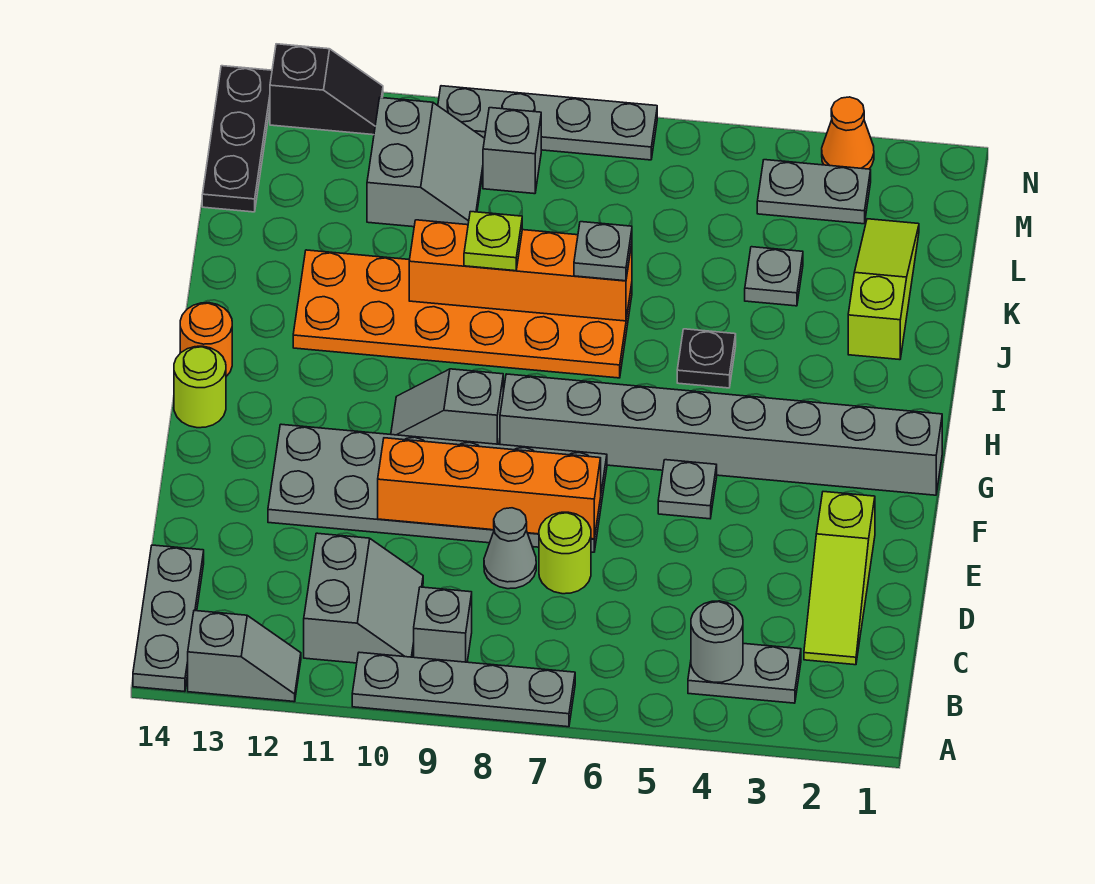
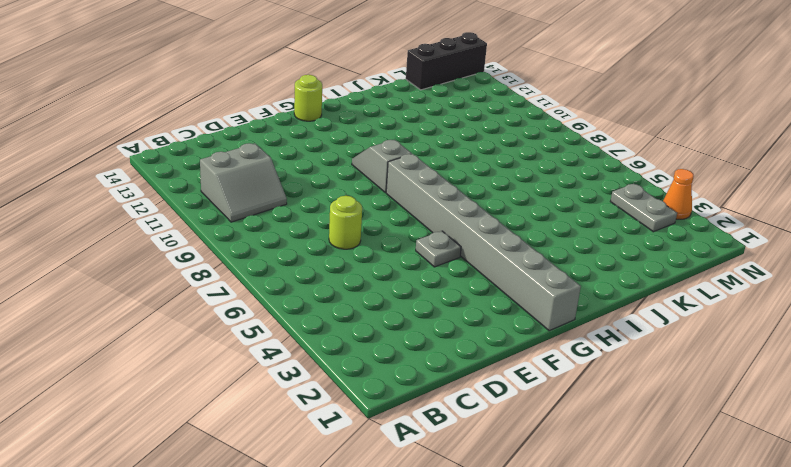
black brick L14:N14 level 1 -> black plate L14:N14 level 1
none -> grey plate A7:A10 level 1
none -> grey slope A12:A13 level 1 top 13
none -> grey plate A14:C14 level 1
none -> grey plate B3:B4 level 1

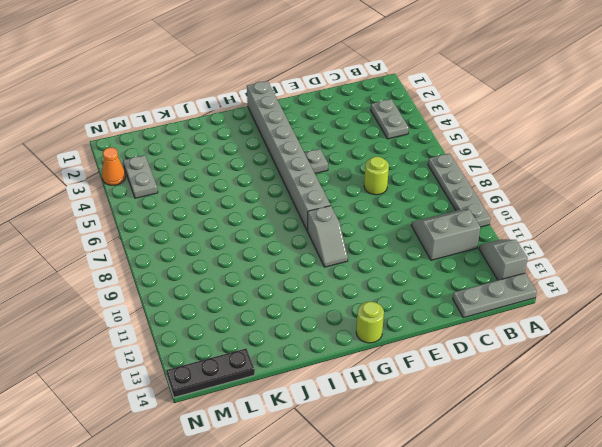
none -> grey brick B9 level 1
none -> lime slope C2:E2 level 1 top E
none -> grey cone D8 level 1
none -> grey plate E7:F12 level 1

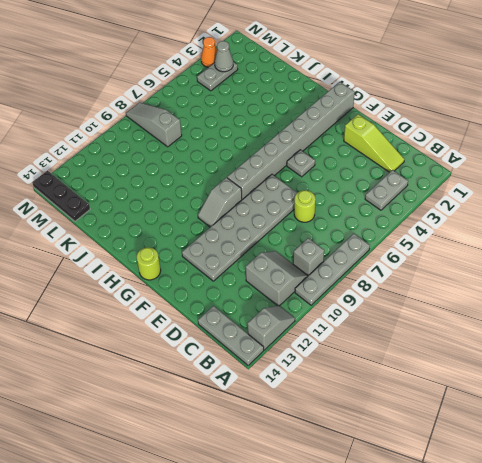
grey slope L8:N8 level 1 top L -> grey plate N7:N10 level 1
grey cone M3 level 2 -> grey cone D8 level 1
none -> orange round brick H14 level 1
none -> black plate I5 level 1
none -> orange plate I7:J12 level 1
none -> lime slope J2:L2 level 1 top J

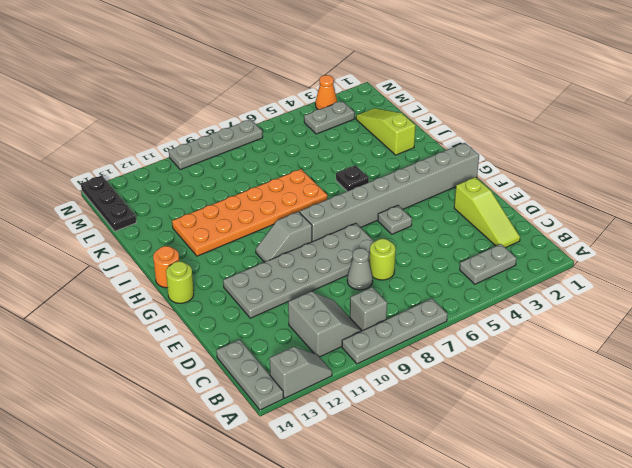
none -> grey plate K4 level 1
none -> grey slope L10:M11 level 1 top 11
none -> grey brick M9 level 1
none -> black slope N12:N13 level 1 top 13

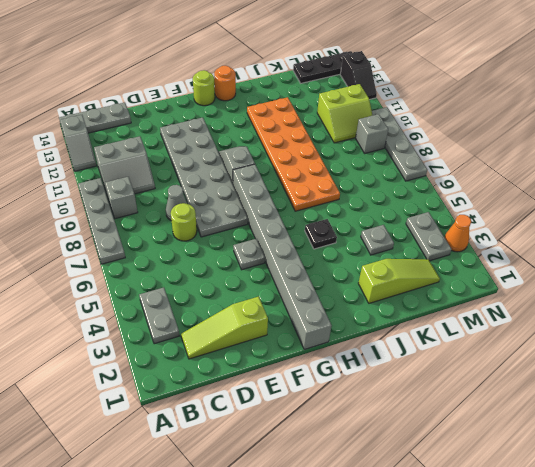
lime slope L10:M11 level 1 top 11 -> grey slope L10:M11 level 1 top 11
none -> grey round brick B4 level 2
none -> orange brick E7:E10 level 2
none -> orange brick J7:J10 level 2
none -> grey plate J7 level 3

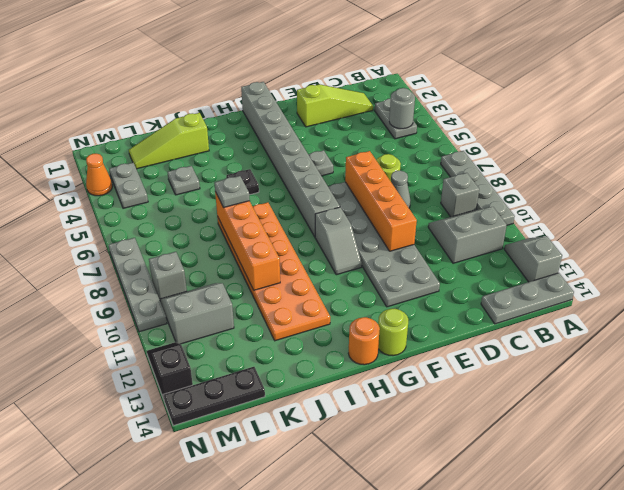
none -> lime plate J9 level 3

